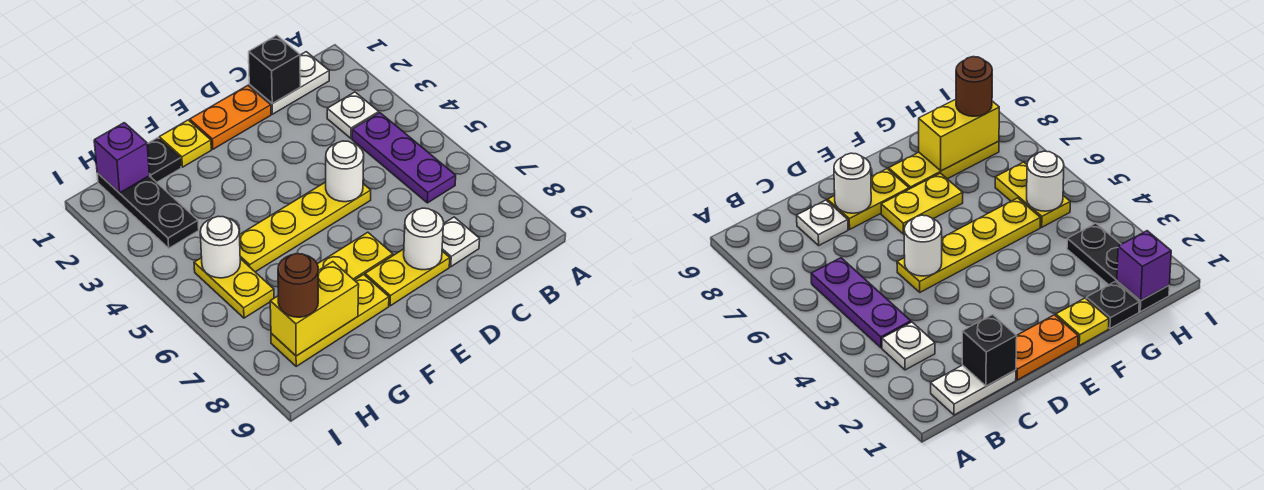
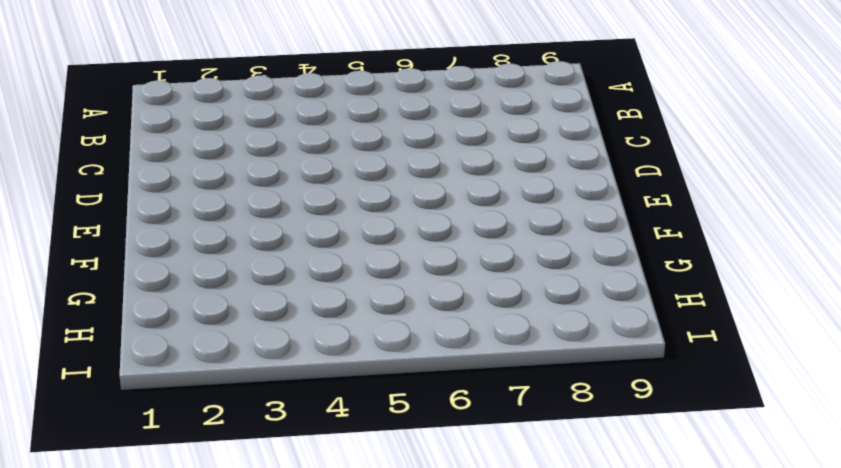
none -> white plate B1:C1 level 1
none -> white plate B3 level 1
none -> purple plate B4:B6 level 1

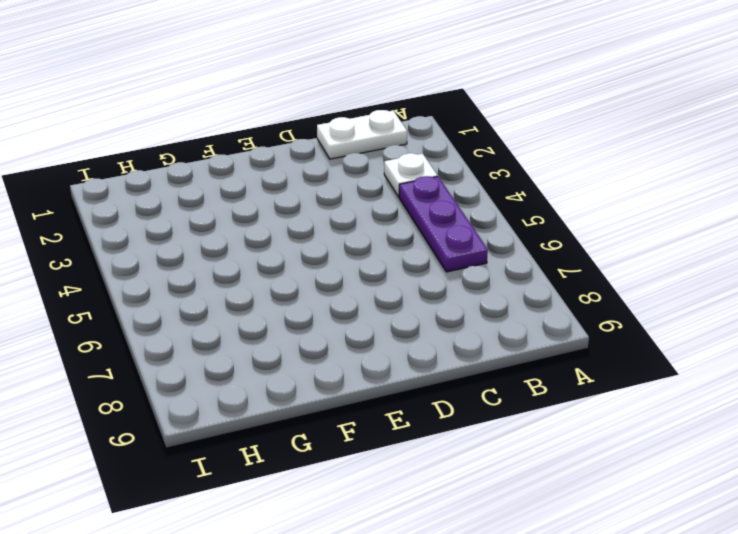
none -> white plate C8 level 1
none -> orange plate D1:E1 level 1
none -> yellow plate D5:G5 level 1

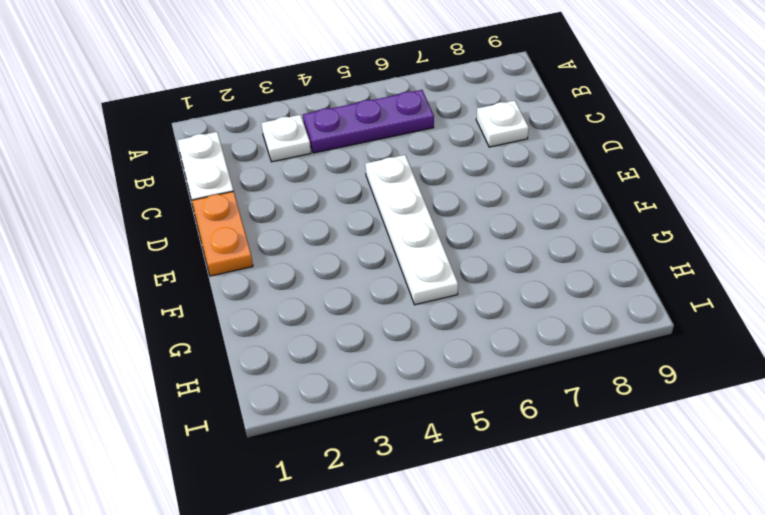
white plate D5:G5 level 1 -> yellow plate D5:G5 level 1
none -> yellow plate D8:E8 level 1
none -> yellow plate E7:F7 level 1
none -> yellow plate F1 level 1

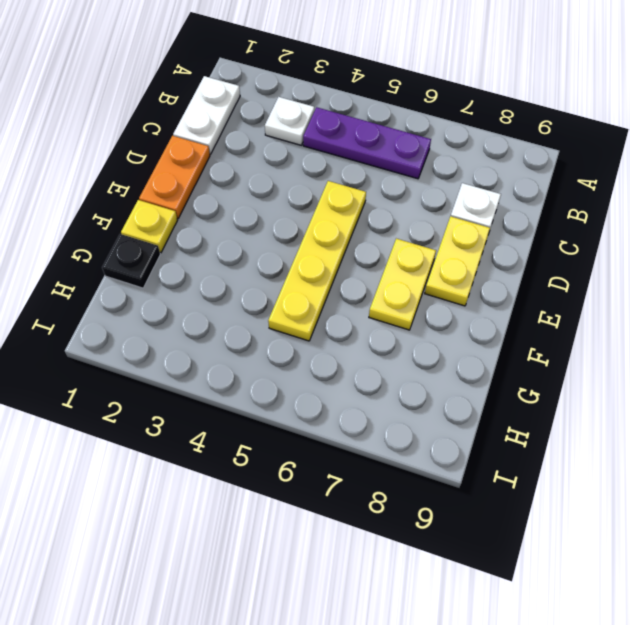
none -> yellow plate F8:H8 level 1
none -> black plate H1:H3 level 1
none -> yellow plate H5:H6 level 1

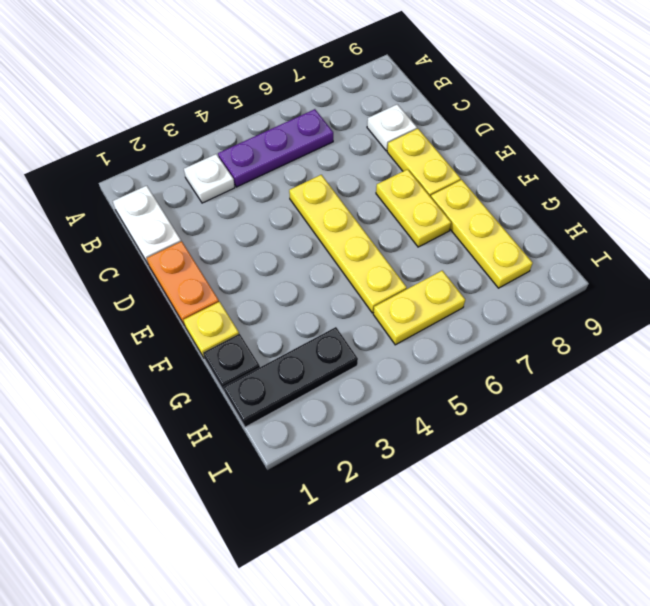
none -> black brick C1 level 2
none -> white round brick D5 level 2
none -> white round brick D8 level 2

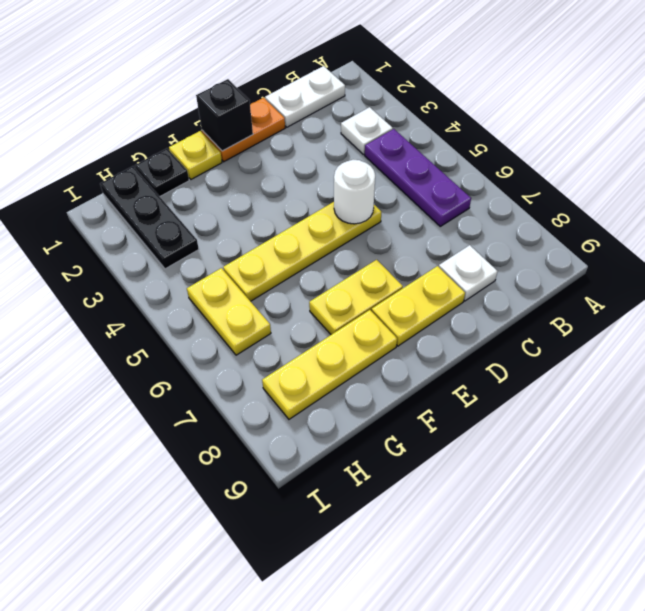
black brick E1 level 2 -> black brick C1 level 2
none -> white round brick D8 level 2
none -> yellow brick G8:H8 level 2
none -> purple brick H1 level 2

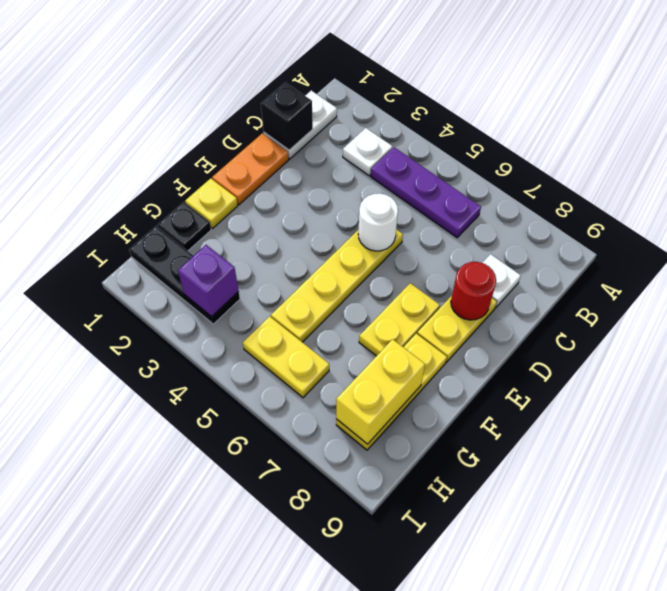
red round brick D8 level 2 -> white round brick D8 level 2
purple brick H3 level 2 -> purple brick H1 level 2
none -> white round brick H5 level 2
none -> brown round brick H8 level 3

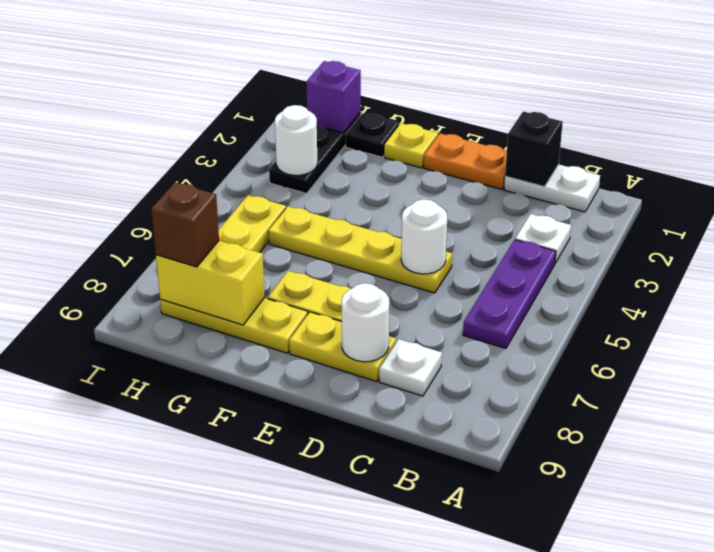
white round brick H3 level 2 -> white round brick H5 level 2
brown brick H8 level 3 -> brown round brick H8 level 3

